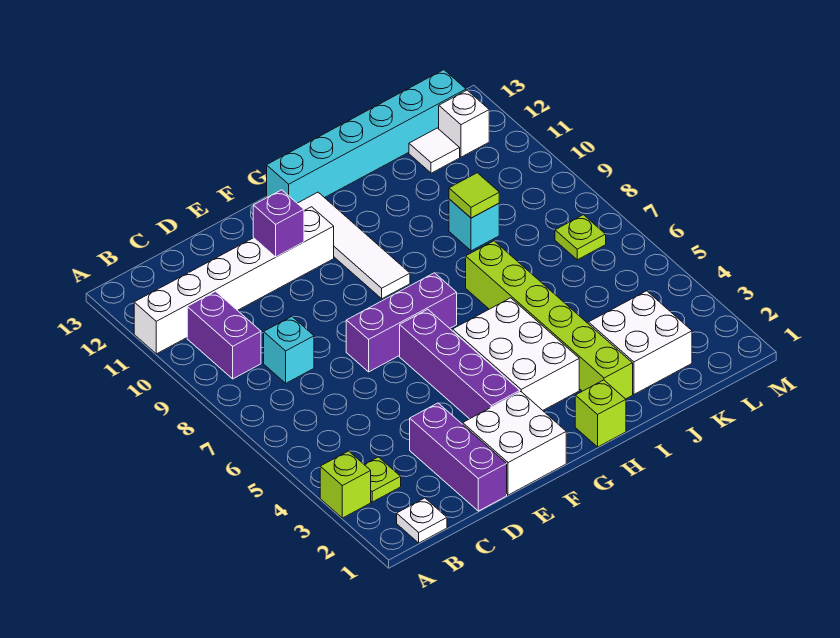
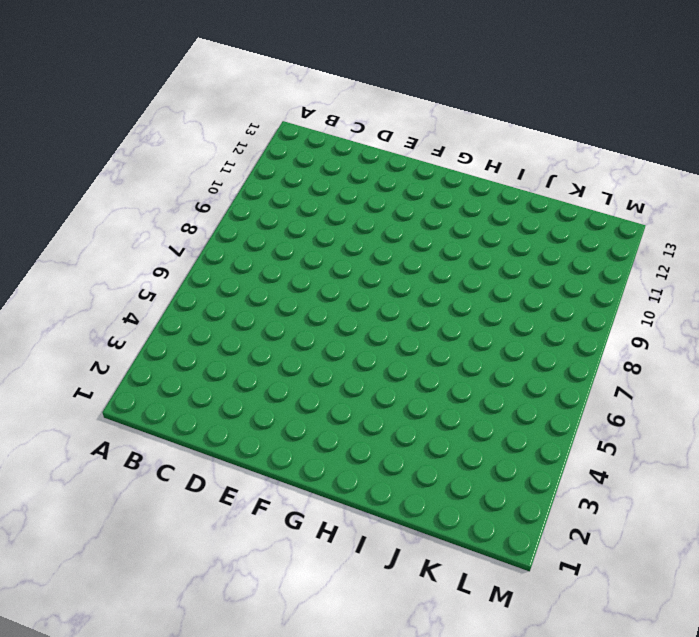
none -> lime brick A3 level 1
none -> white brick A11:F11 level 1
none -> white plate B1 level 1

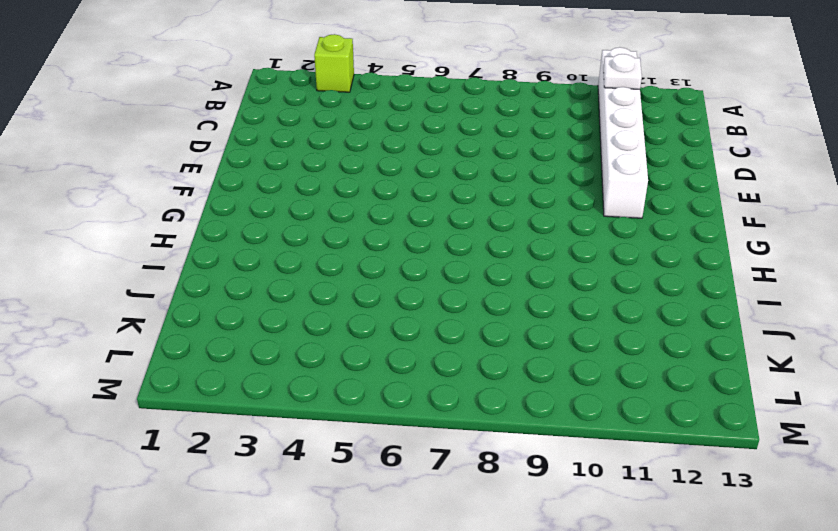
white plate B11 level 2 -> white plate B1 level 1
none -> lime plate B3 level 1
none -> purple brick B9:B10 level 1
none -> cyan brick C8 level 1

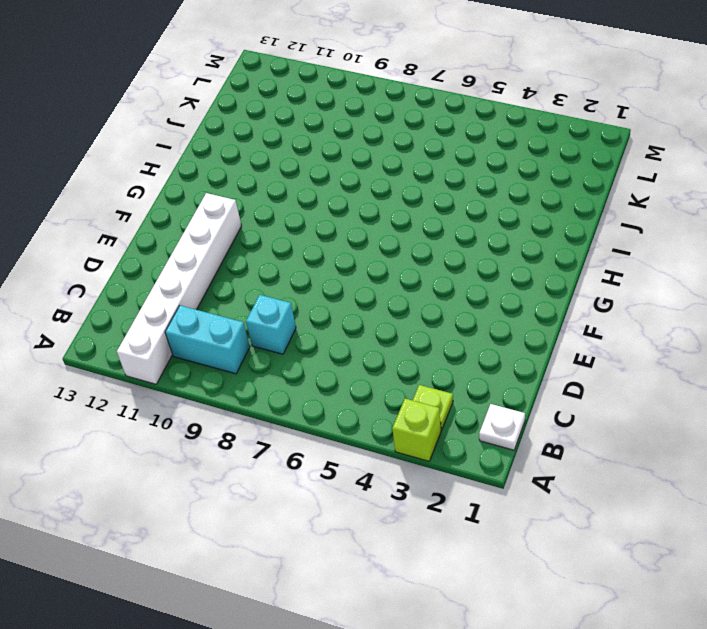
cyan brick B9:B10 level 1 -> purple brick B9:B10 level 1
none -> purple brick D1:D3 level 1
none -> white brick E1:F2 level 1
none -> purple brick E7:G7 level 1

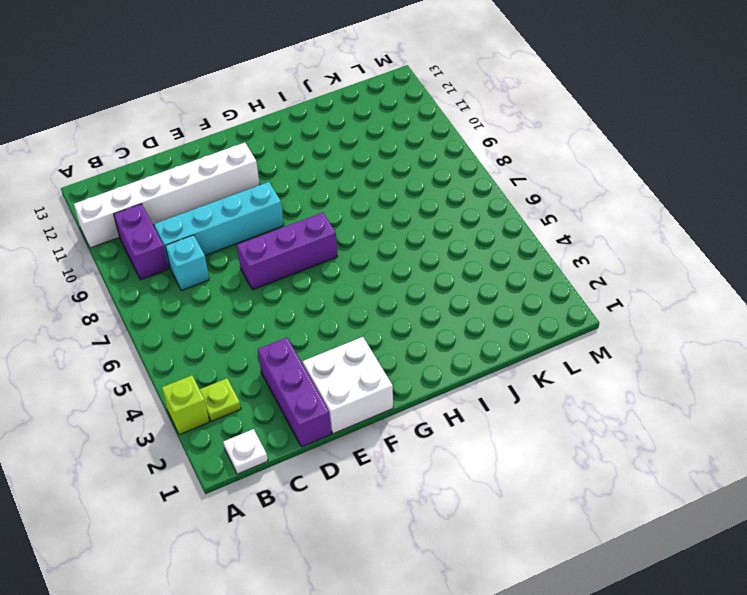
cyan brick C9:F9 level 1 -> none
none -> purple brick F3:F6 level 1
none -> white brick G3:H5 level 1
none -> white tile G9:G12 level 1

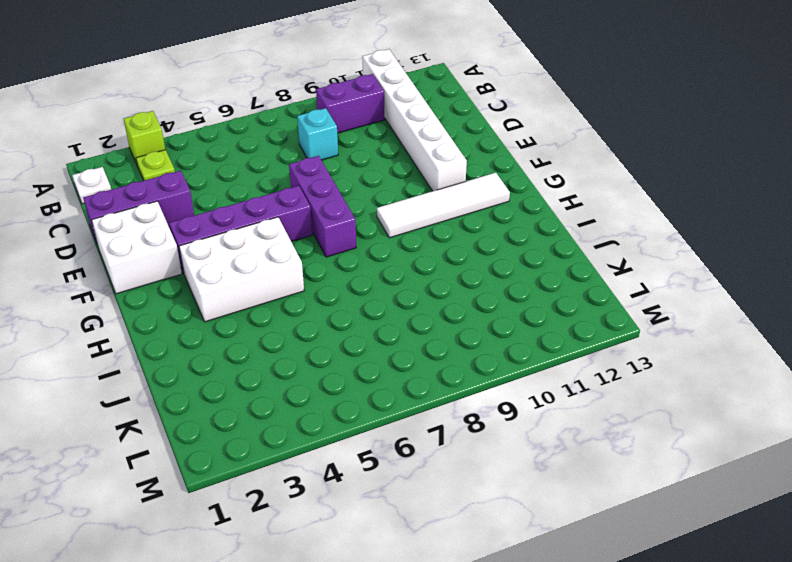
none -> cyan brick G13:L13 level 1
none -> lime brick H1 level 1
none -> lime brick I2:I7 level 1

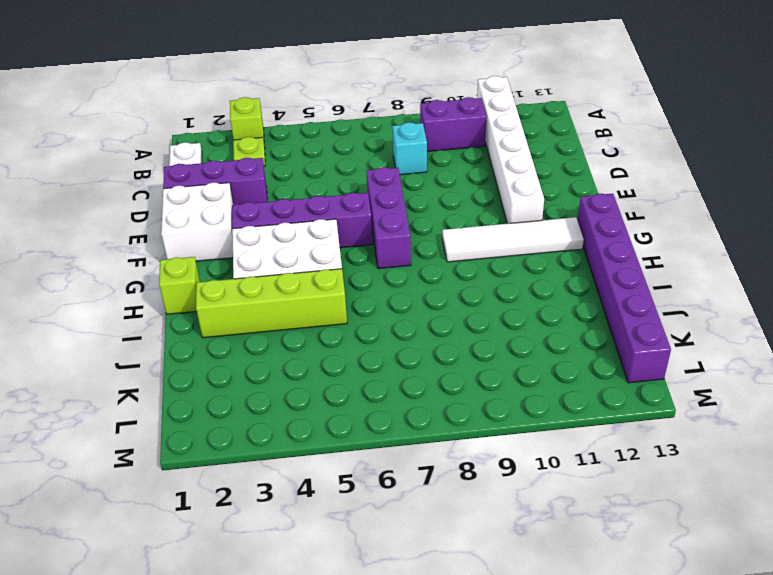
purple brick G13:L13 level 1 -> cyan brick G13:L13 level 1
lime brick I2:I5 level 1 -> lime brick I2:I7 level 1
none -> white brick J2:K3 level 1
none -> cyan brick J9 level 1
none -> white tile K12 level 1

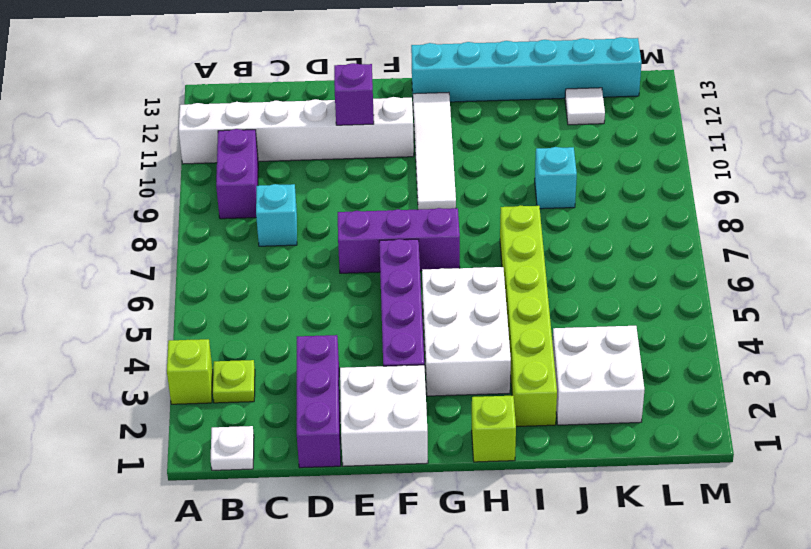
none -> lime plate L7 level 1
none -> white brick L12 level 1
none -> lime tile J9 level 2

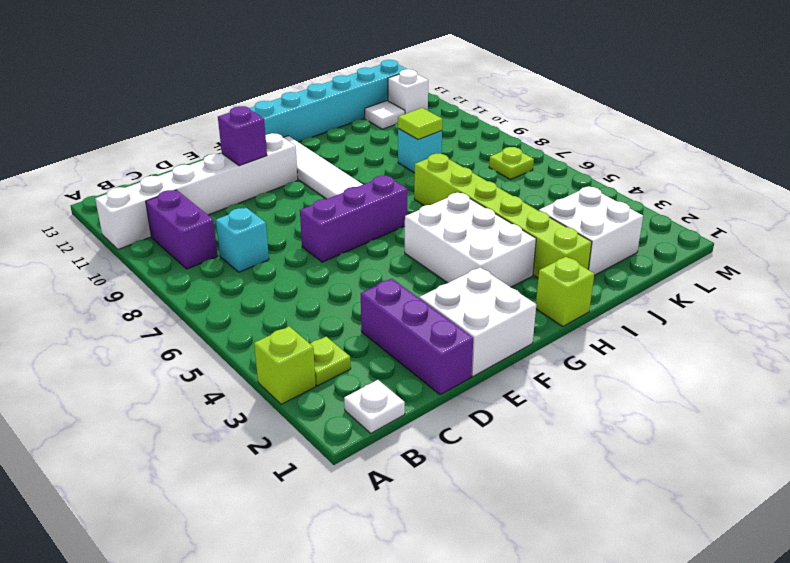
none -> purple brick F3:F6 level 1

